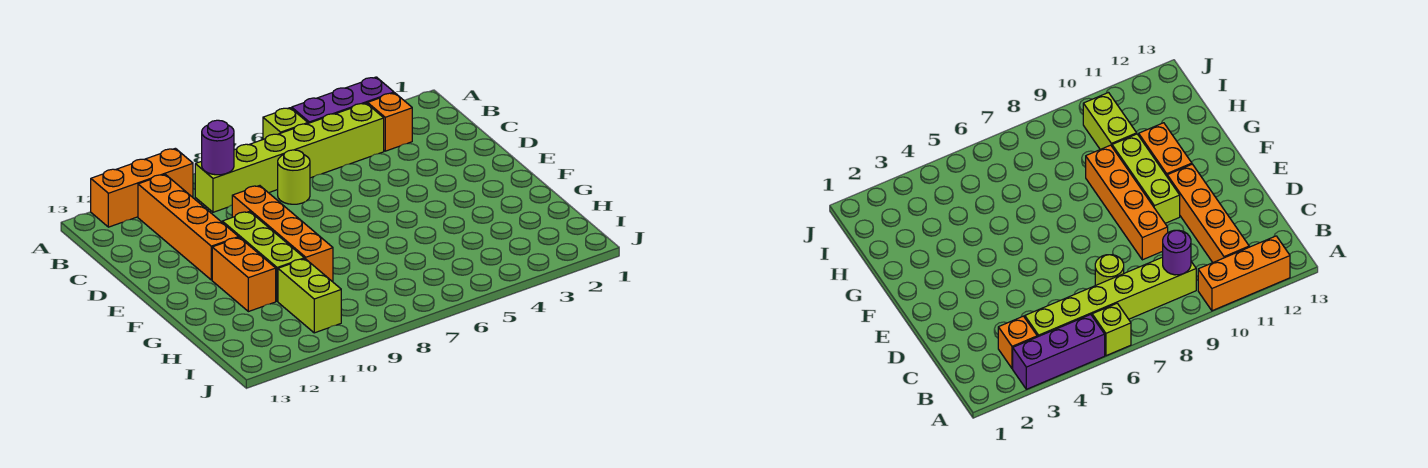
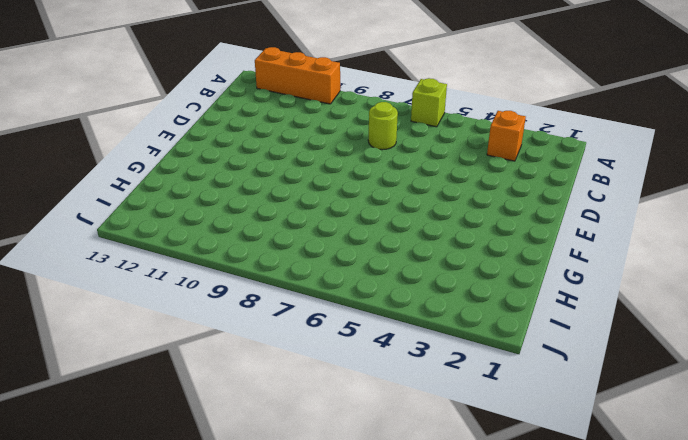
none -> purple brick A3:A5 level 1
none -> lime brick B4:B9 level 1
none -> orange brick B11:E11 level 1

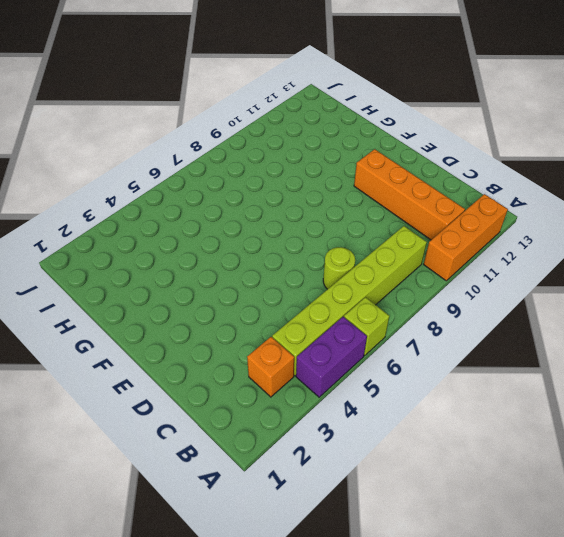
purple brick A4:A5 level 1 -> purple brick A3:A5 level 1
none -> orange brick D9:G9 level 1
none -> lime brick E10:G10 level 1
none -> orange brick F11:G11 level 1

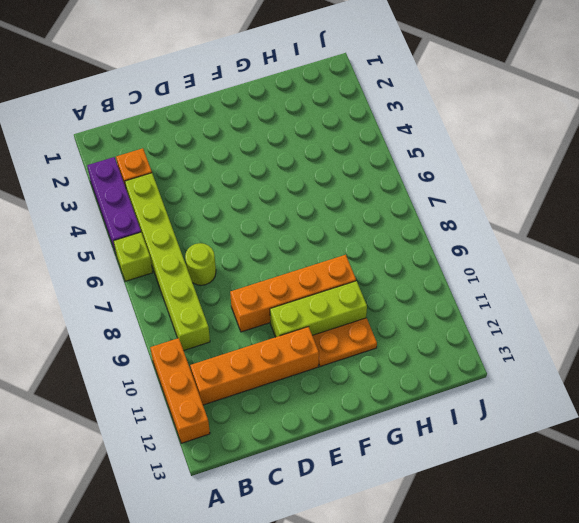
orange plate F11:G11 level 1 -> orange brick F11:G11 level 1
none -> lime brick H10:I10 level 1
none -> purple round brick B9 level 2

